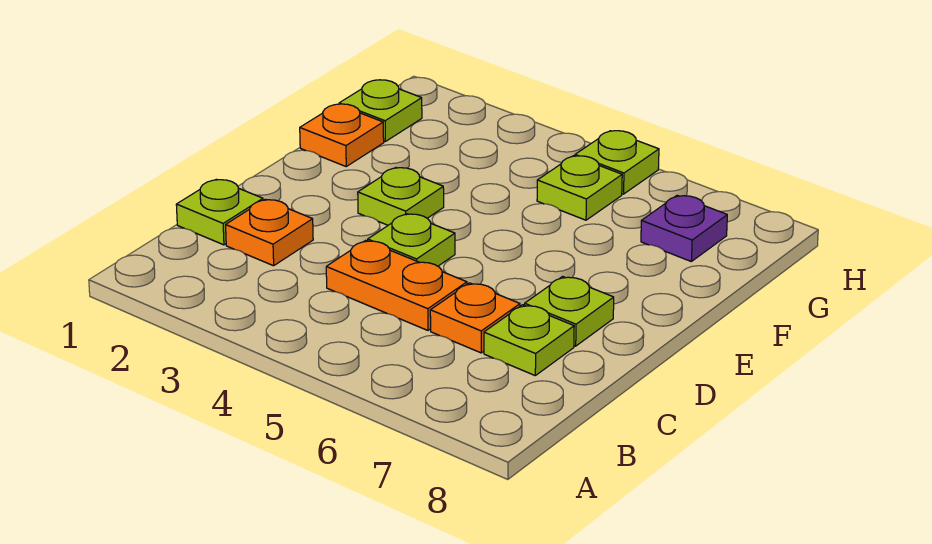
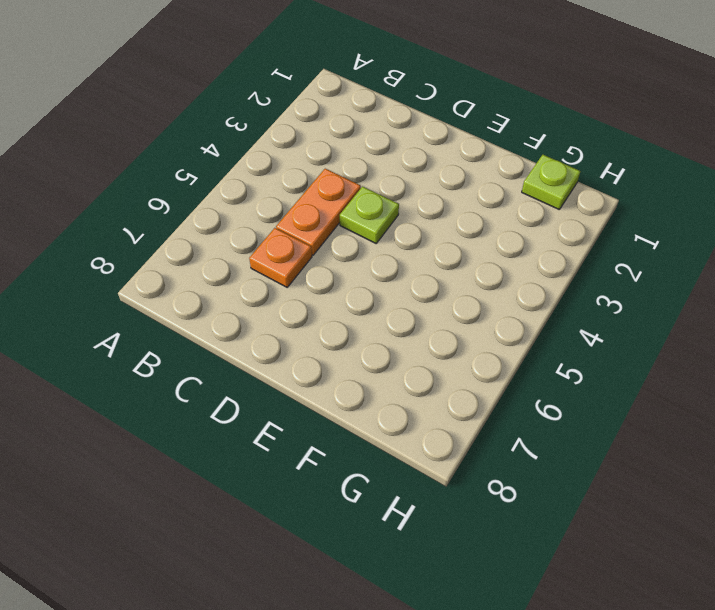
none -> lime plate C1 level 1
none -> orange plate C2 level 1
none -> lime plate C7 level 1

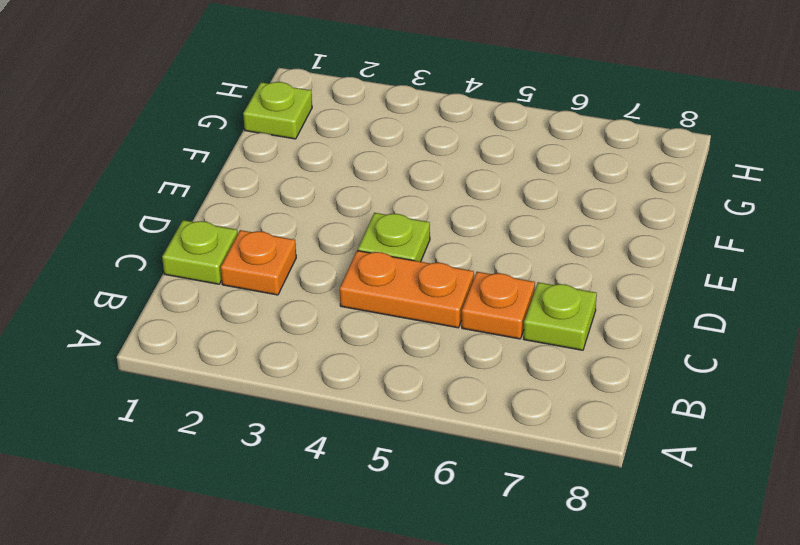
none -> lime plate D7 level 1
none -> lime plate E3 level 1
none -> orange plate F1 level 1

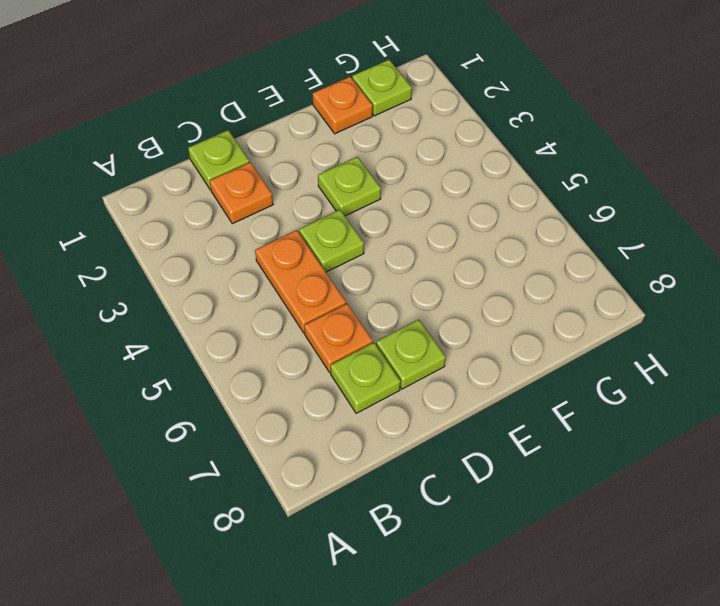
none -> lime plate G5 level 1
none -> purple plate G7 level 1
none -> lime plate H5 level 1

